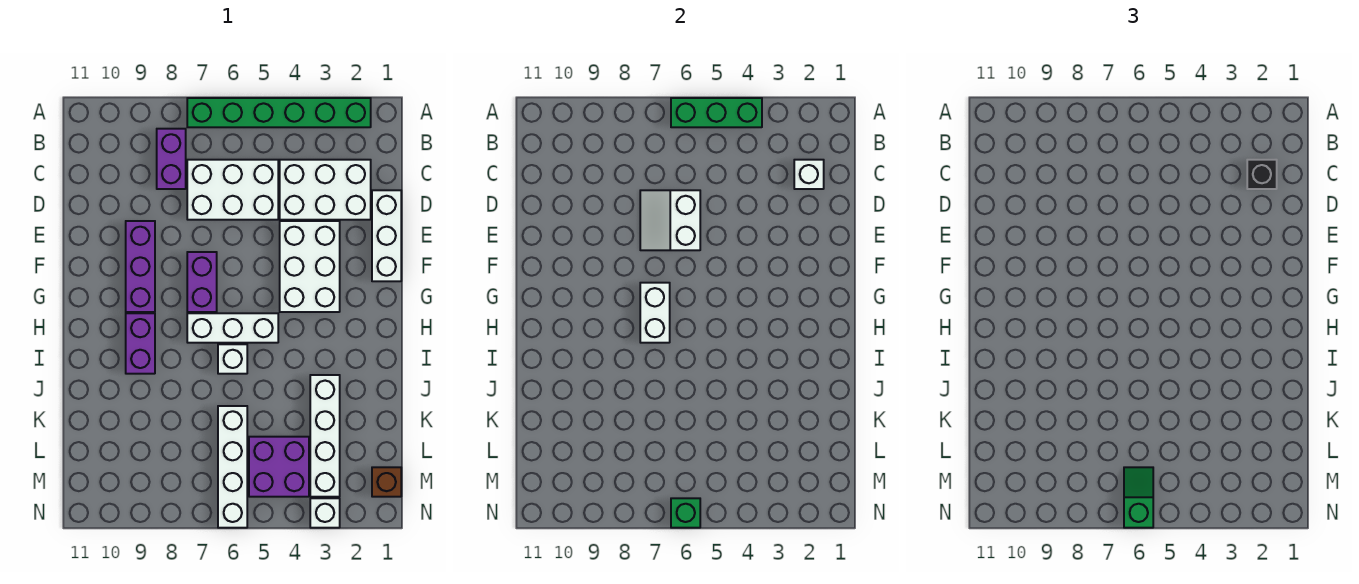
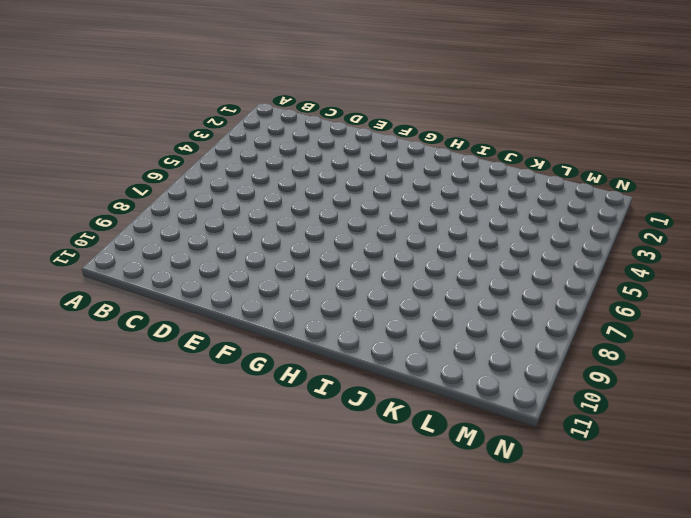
none -> green brick A2:A7 level 1
none -> purple brick B8:C8 level 1
none -> white brick C2:D4 level 1

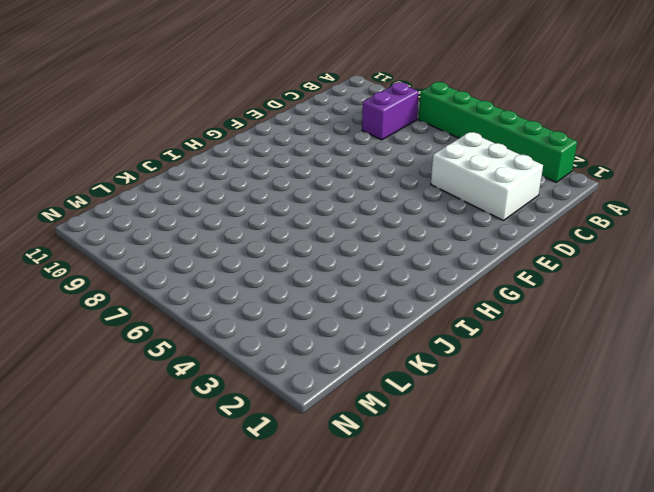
none -> white brick C5:D7 level 1
none -> white brick D1:F1 level 1
none -> white brick E3:G4 level 1

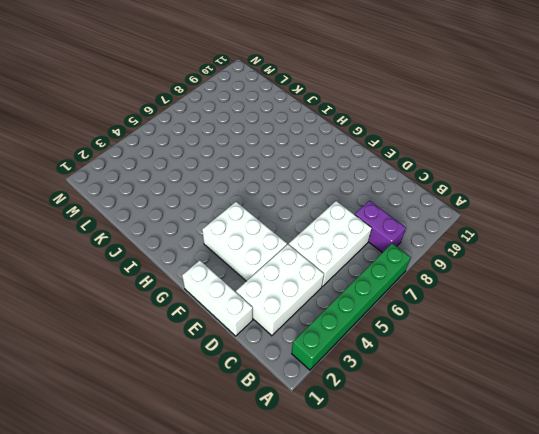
none -> purple brick E9:G9 level 1
none -> purple brick F7:G7 level 1
none -> white brick H5:H7 level 1

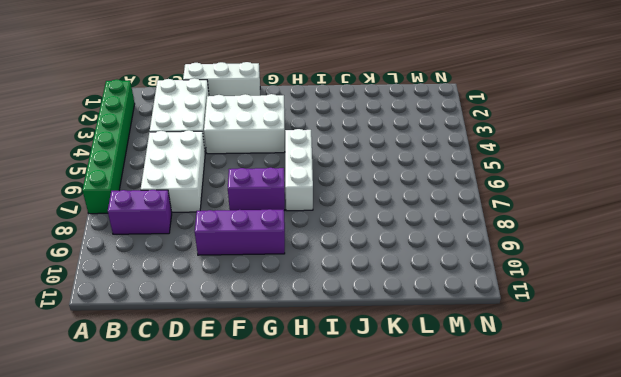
none -> purple brick H9:I9 level 1
none -> white brick I6 level 1
none -> white brick J3:M3 level 1

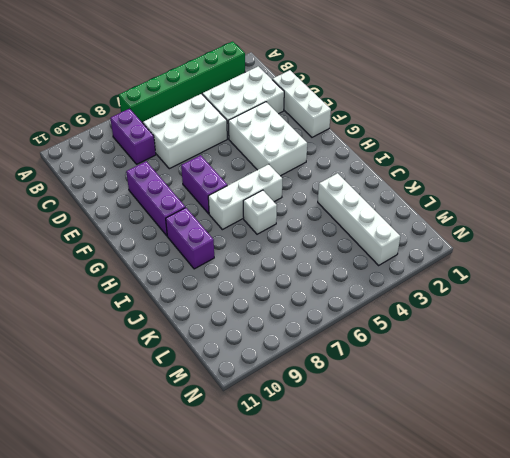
none -> white brick K6:N6 level 1
none -> purple brick L4:M5 level 1
none -> brown brick M1 level 1

